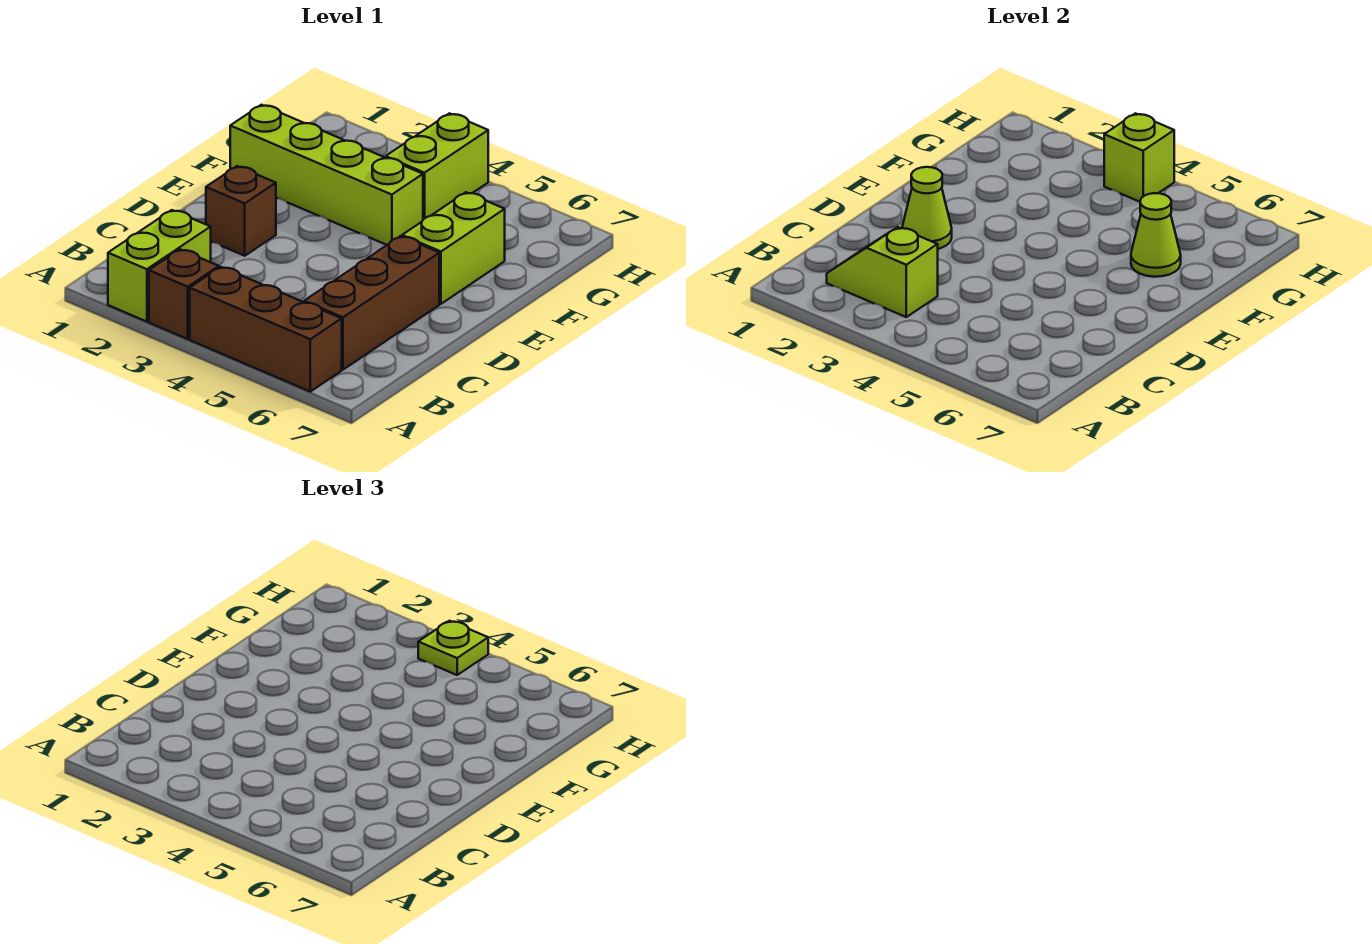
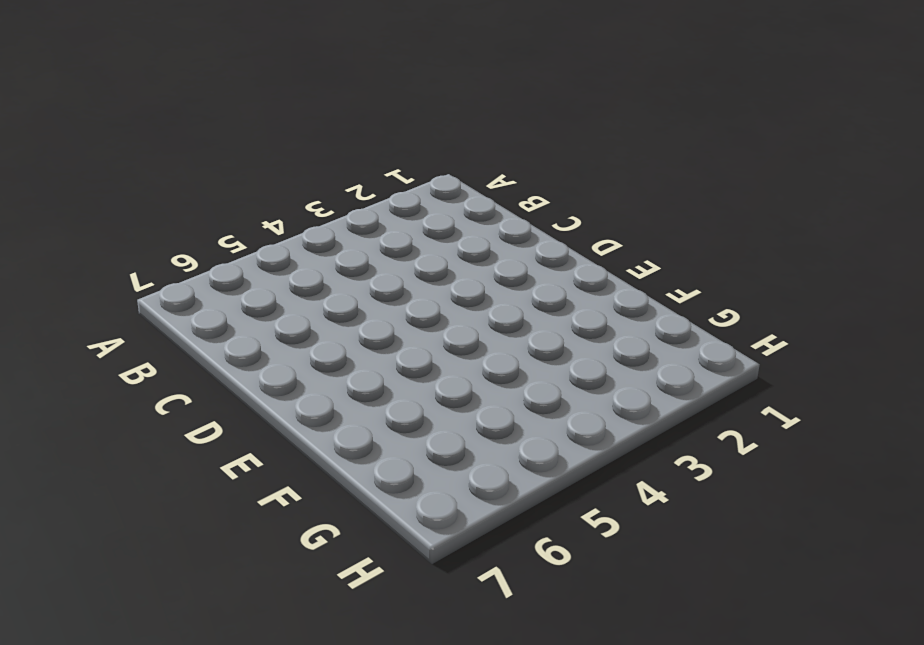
none -> lime brick A2:B2 level 1
none -> brown brick A3 level 1
none -> brown brick A4:A6 level 1

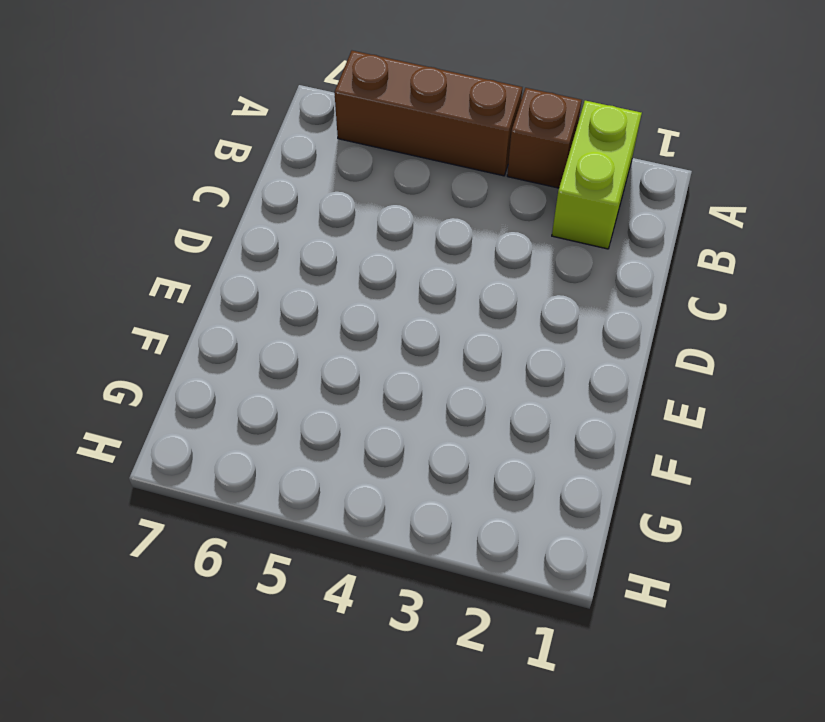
none -> brown brick B6:D6 level 1
none -> brown brick D2 level 1
none -> lime brick E6:F6 level 1

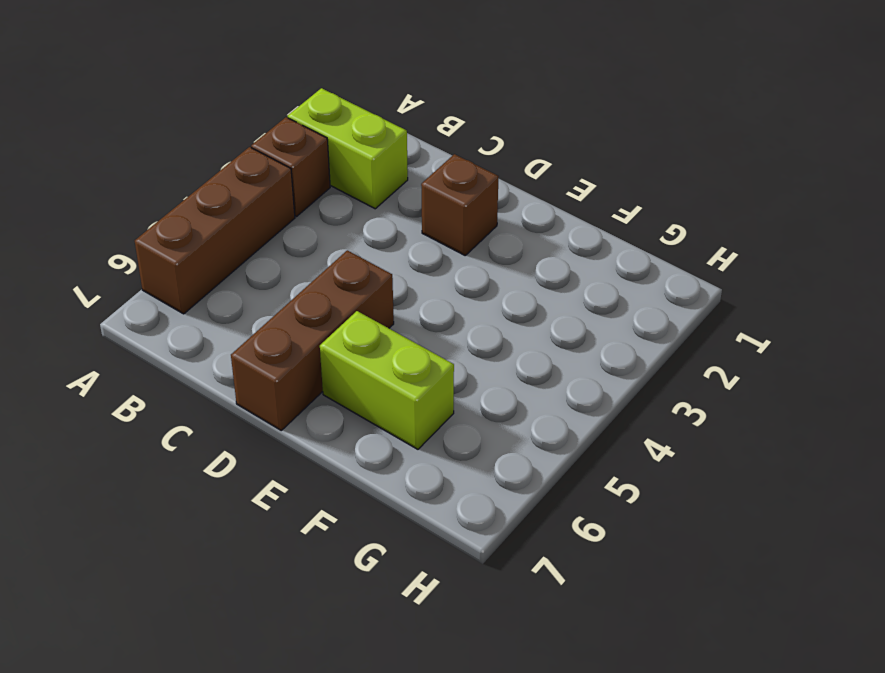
brown brick D5:D7 level 1 -> brown brick B6:D6 level 1
none -> lime brick F1:F4 level 1
none -> lime brick G4:H4 level 1
none -> lime slope B2:B3 level 2 top 3

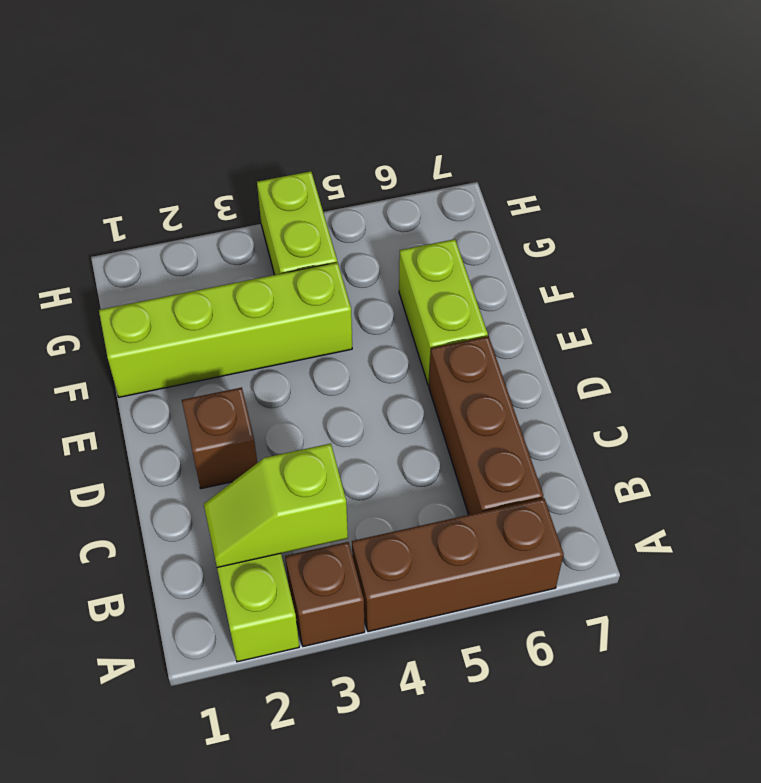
none -> lime cone D2 level 2
none -> lime cone F6 level 2
none -> lime brick H4 level 2

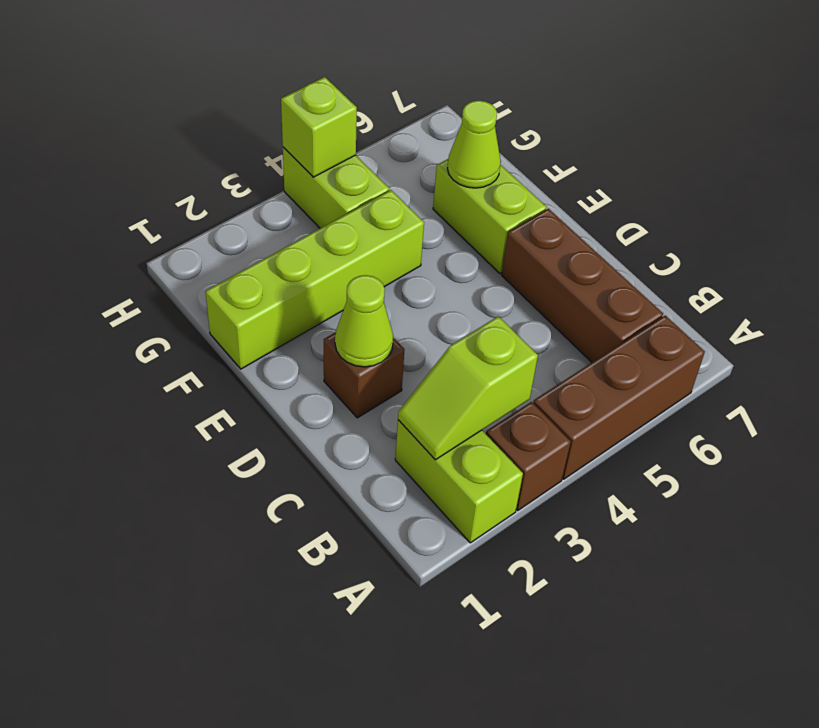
none -> lime plate H4 level 3

